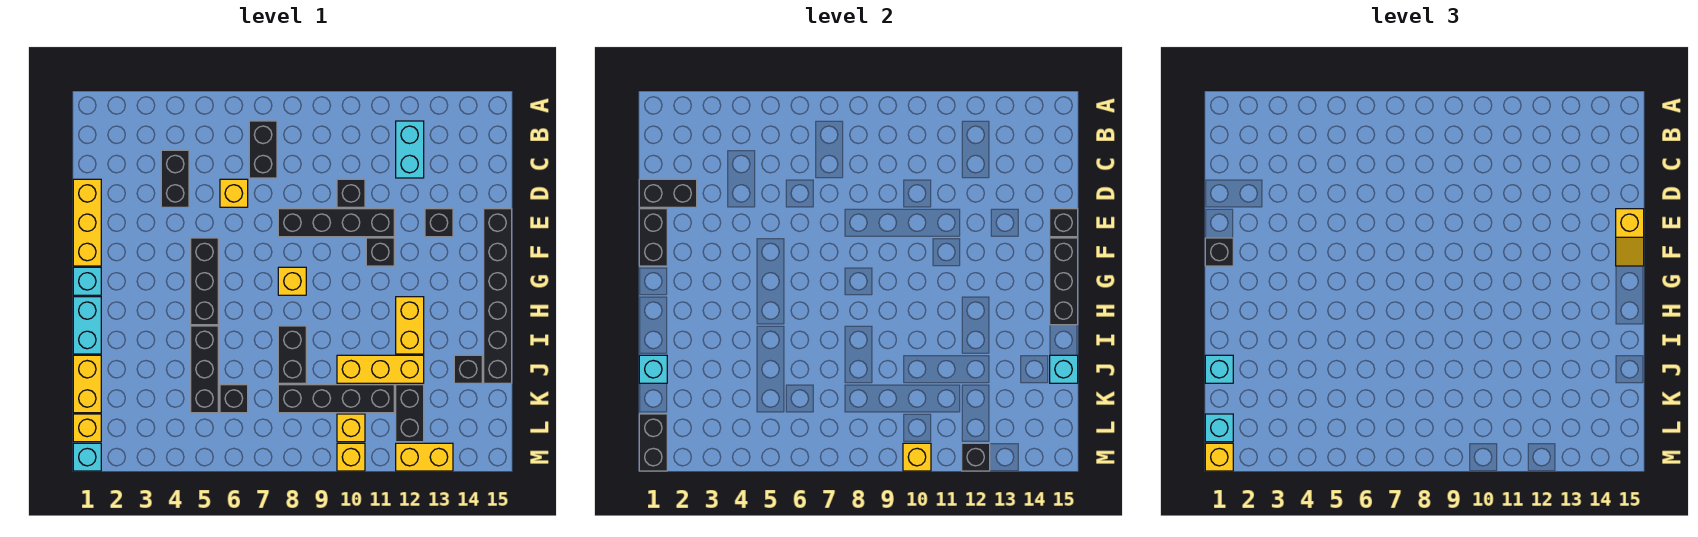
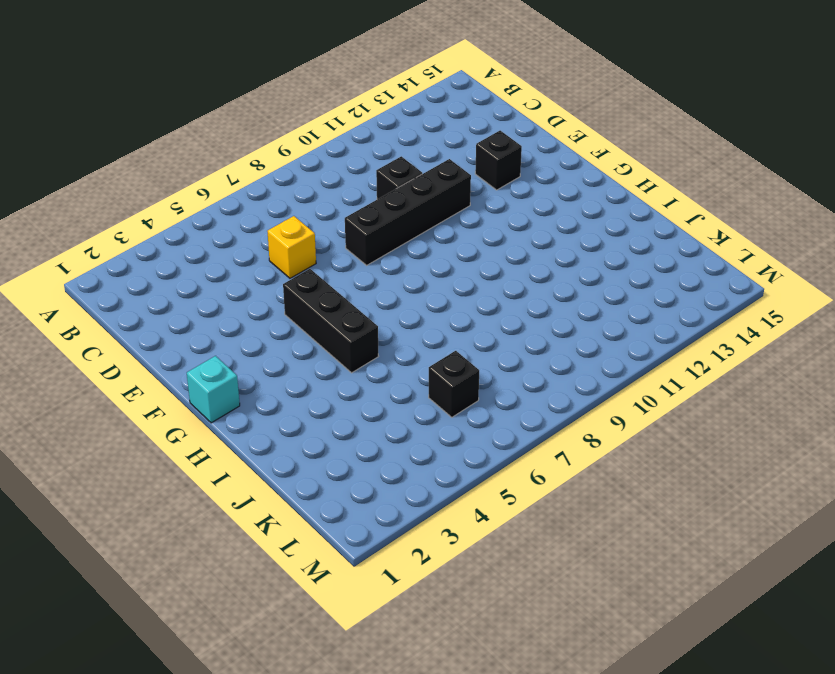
none -> black brick B7:C7 level 1
none -> cyan brick B12:C12 level 1
none -> black brick C4:D4 level 1
none -> yellow brick D1:F1 level 1

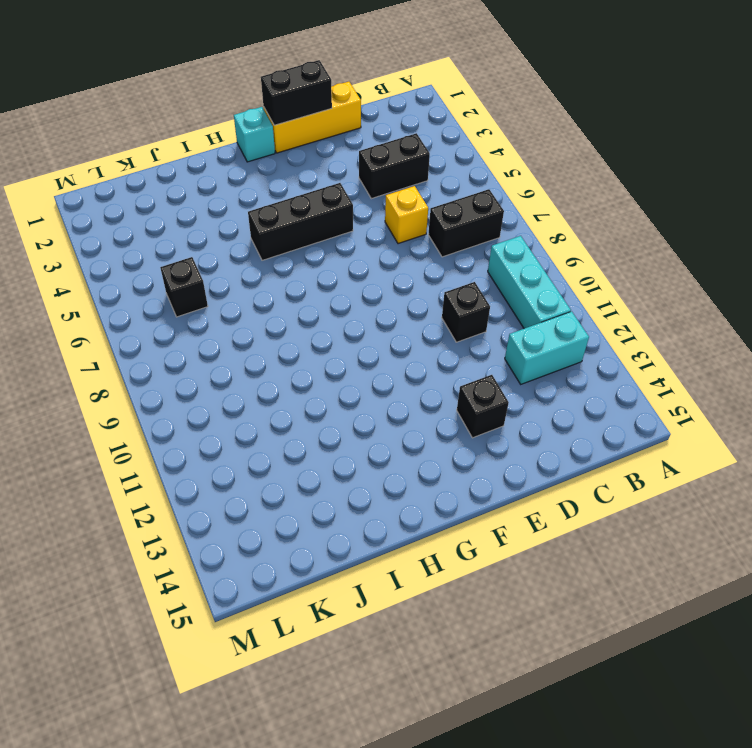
cyan brick B9:B11 level 1 -> none
none -> black brick E8:E11 level 1
none -> black brick E15:J15 level 1
none -> black brick F11 level 1
none -> yellow brick G8 level 1

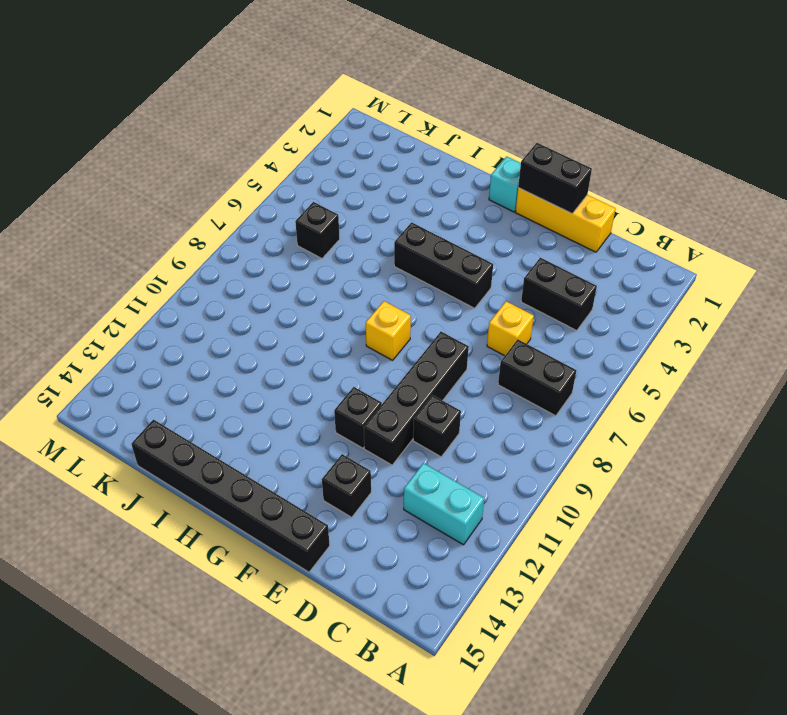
none -> cyan brick H1:I1 level 1
none -> yellow brick H12:I12 level 1
none -> black brick I5:K5 level 1
none -> black brick I8:J8 level 1

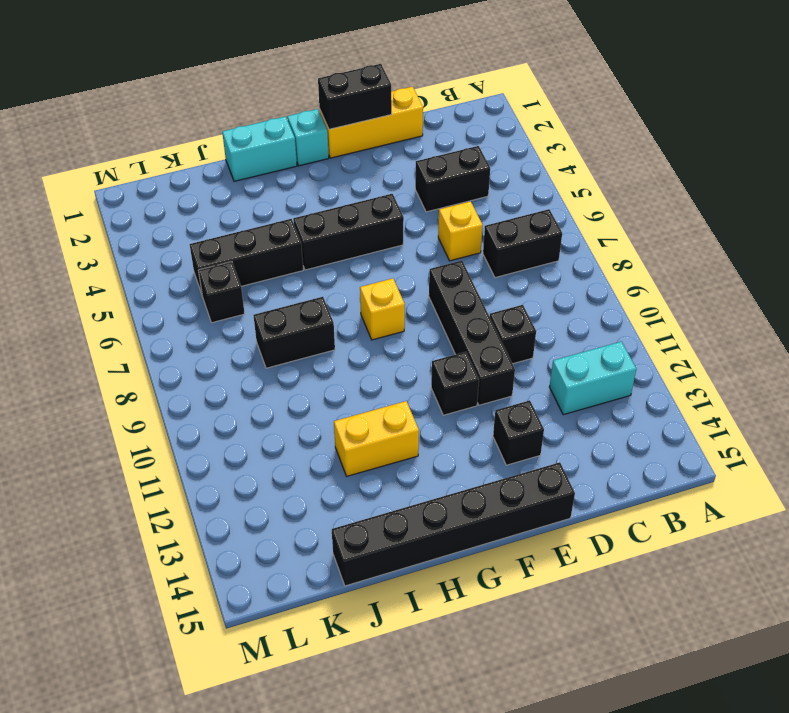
none -> yellow brick J1:K1 level 1
none -> yellow brick J10:J12 level 1
none -> black brick J14 level 1
none -> black brick K8:K11 level 1

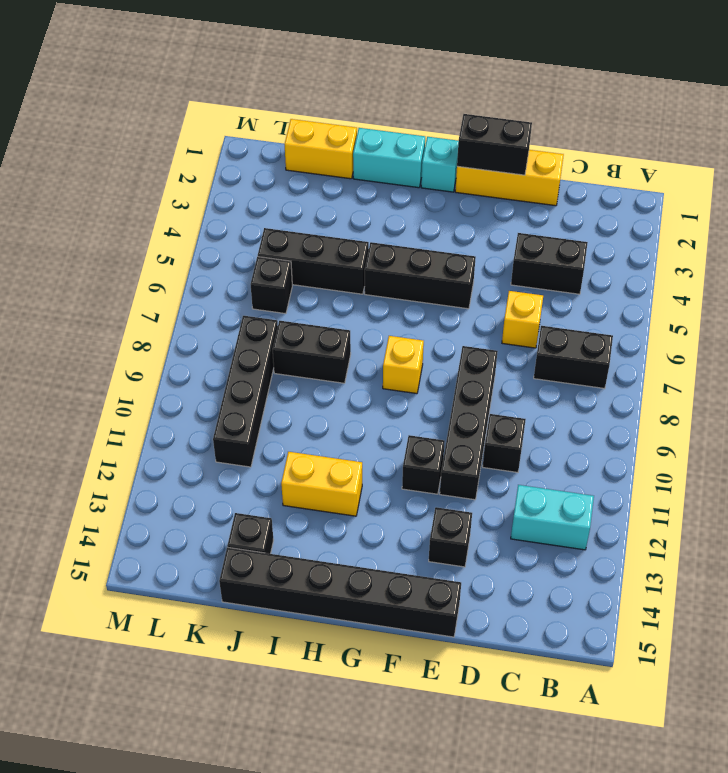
none -> yellow brick J10:J12 level 1
none -> black brick K12:L12 level 1
none -> yellow brick L1 level 1
none -> yellow brick L10 level 1

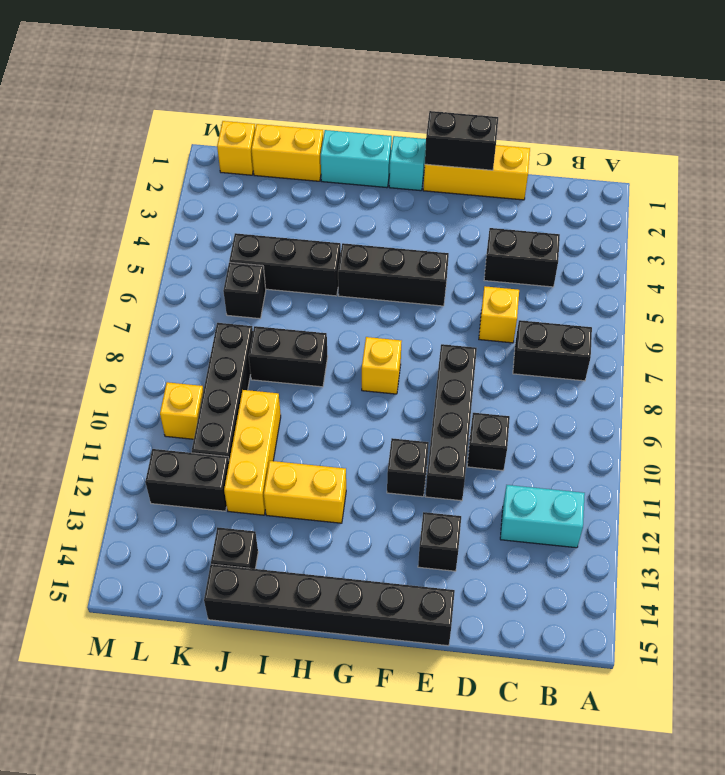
none -> cyan brick M1 level 1
none -> yellow brick M10 level 1
none -> yellow brick M12:M13 level 1
none -> black brick D1:D2 level 2

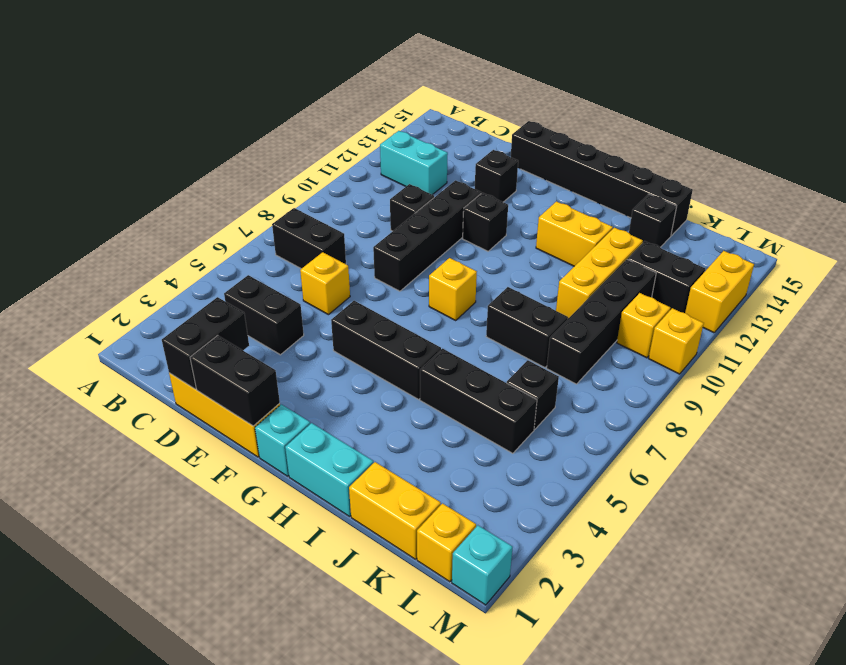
none -> black brick E15 level 2
none -> black brick F15:H15 level 2
none -> cyan brick J1 level 2
none -> cyan brick J15 level 2

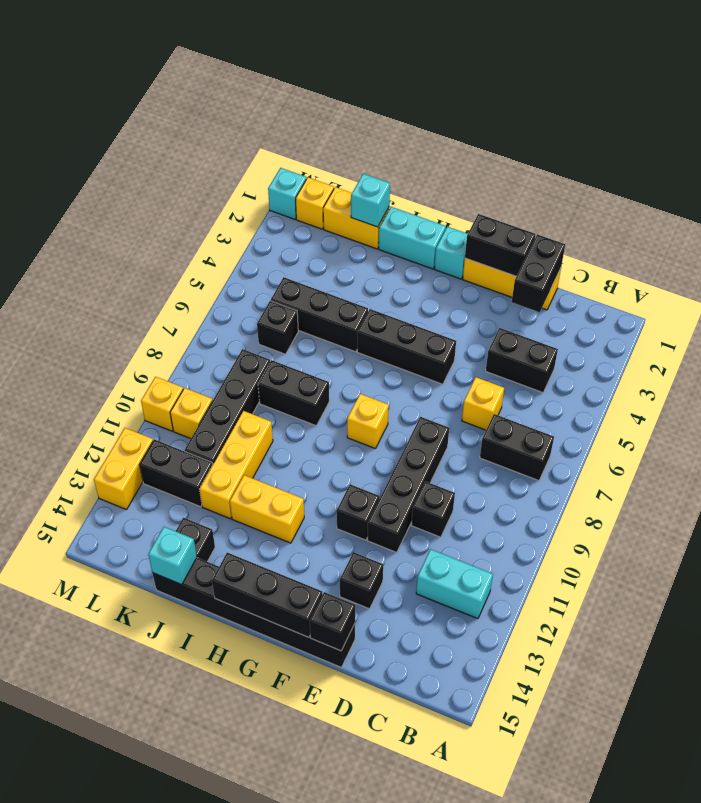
none -> black brick L1:M1 level 2
none -> yellow brick M10 level 2
none -> black brick M12 level 2
none -> yellow slope E15:F15 level 3 top E

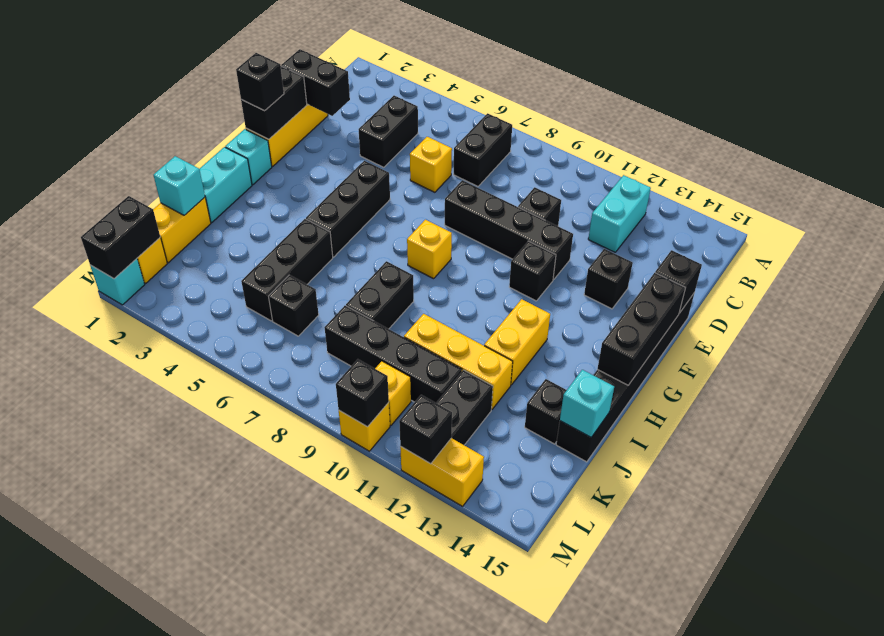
black brick M10 level 2 -> yellow brick M10 level 2
none -> yellow slope E15:F15 level 3 top E
none -> cyan brick J1 level 3
none -> cyan brick L1 level 3
none -> yellow brick M1 level 3

